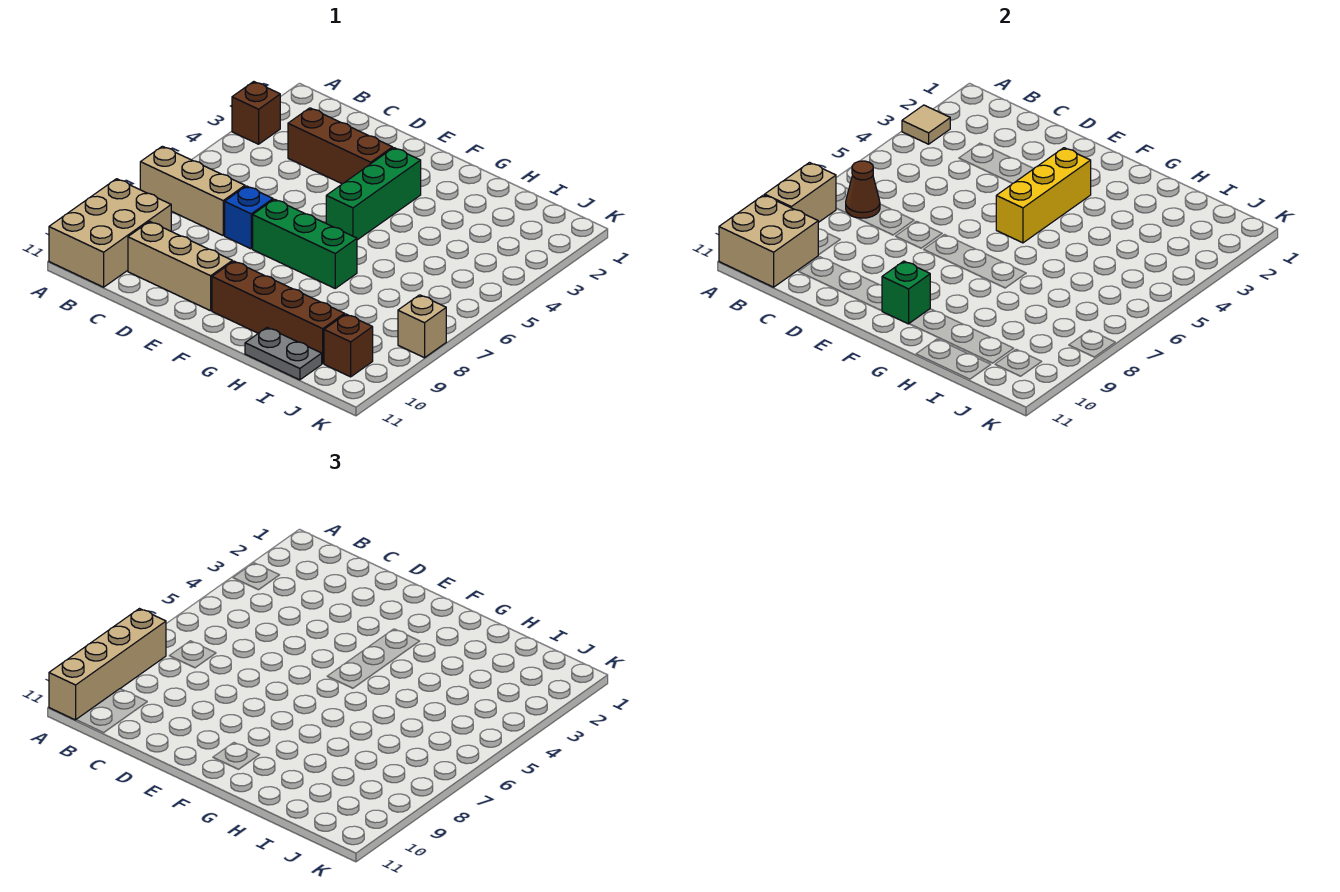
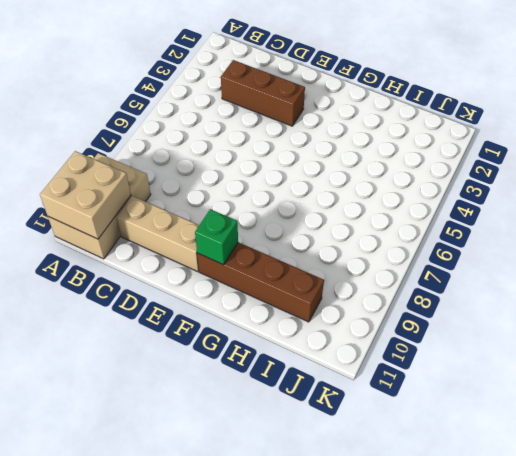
none -> brown brick A3 level 1
none -> tan brick A7:C7 level 1
none -> blue brick D7 level 1

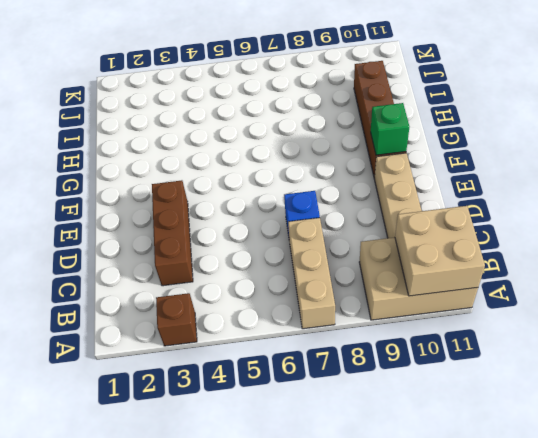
none -> green brick E7:G7 level 1
none -> green brick F3:F5 level 1
none -> grey plate H11:I11 level 1

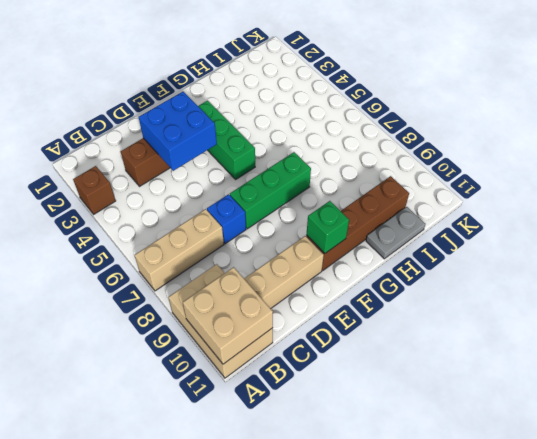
blue brick D3:E4 level 2 -> none
none -> brown brick J10 level 1
none -> tan brick K8 level 1
none -> tan tile A3 level 2

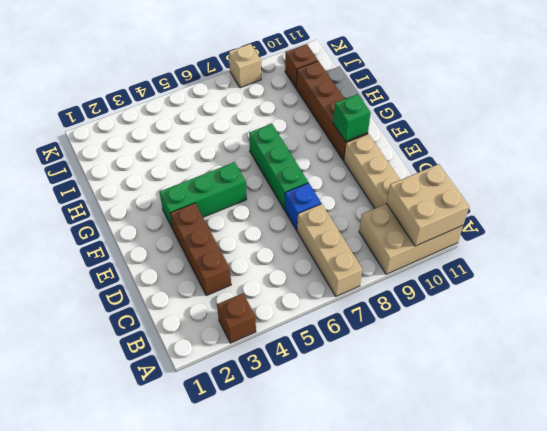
none -> tan tile A3 level 2
none -> tan brick A8:A9 level 2
none -> brown cone B7 level 2

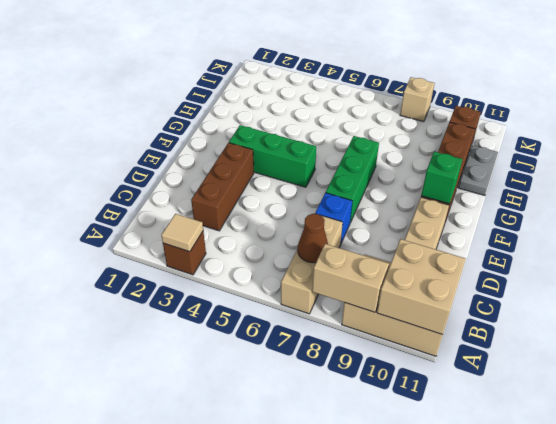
none -> yellow brick F3:F5 level 2
none -> tan brick A8:A11 level 3

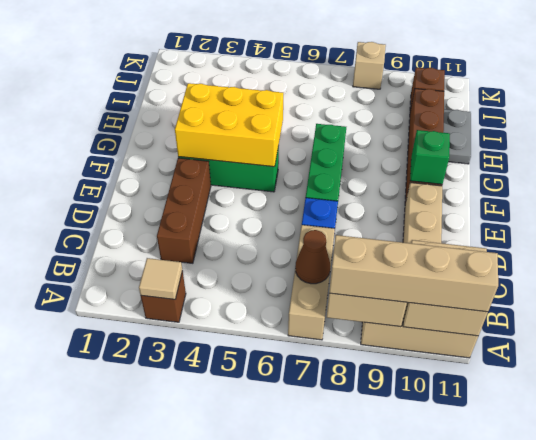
yellow brick F3:G5 level 2 -> yellow brick F3:F5 level 2

